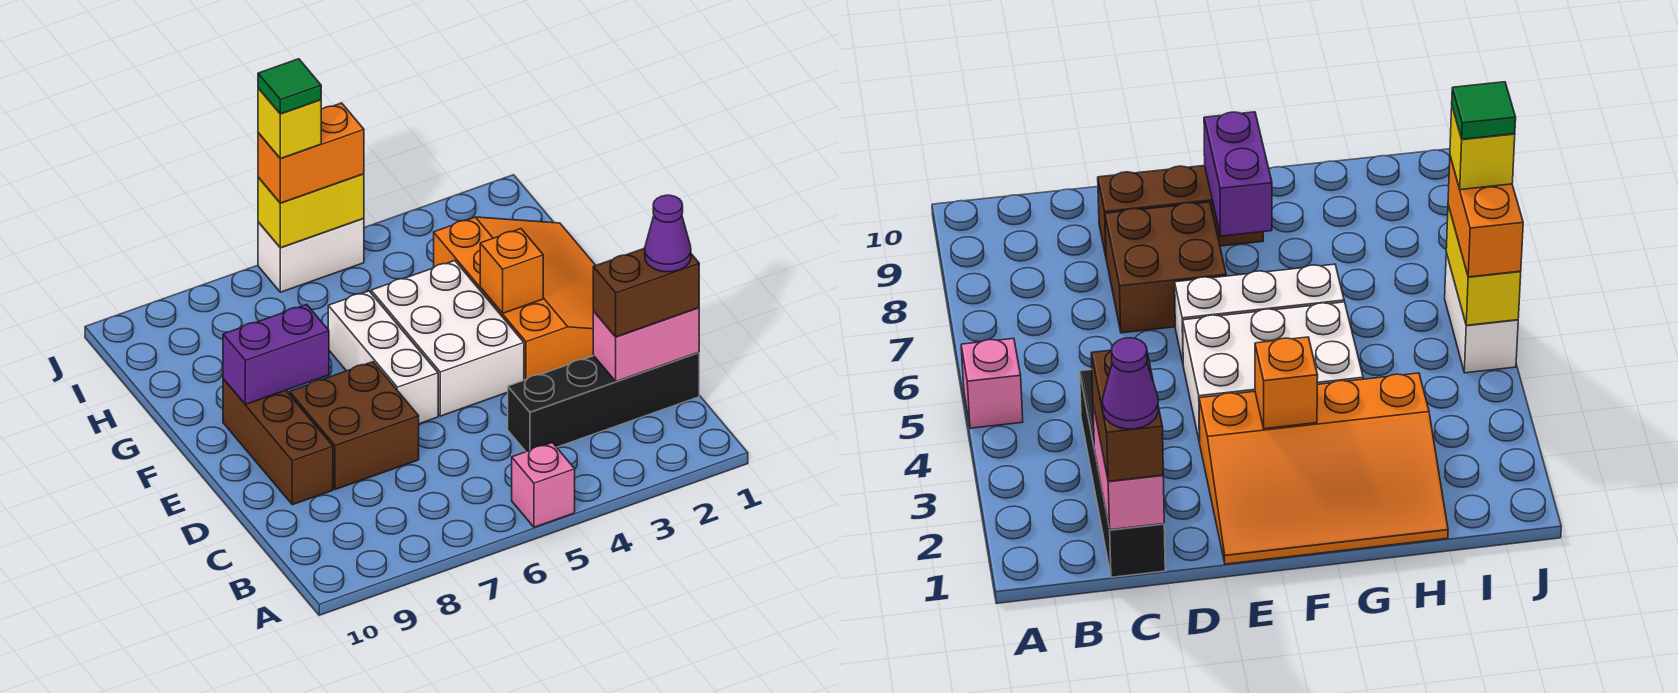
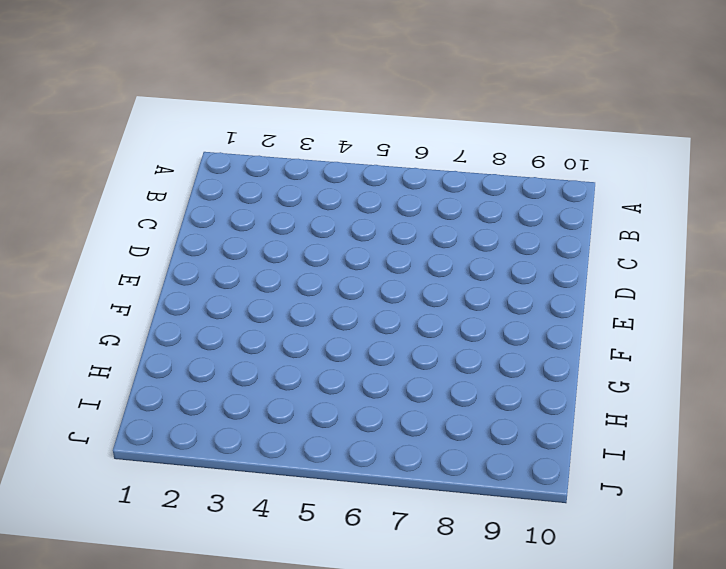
none -> pink brick A5 level 1
none -> black brick C1:C4 level 1
none -> brown brick D7:E8 level 1

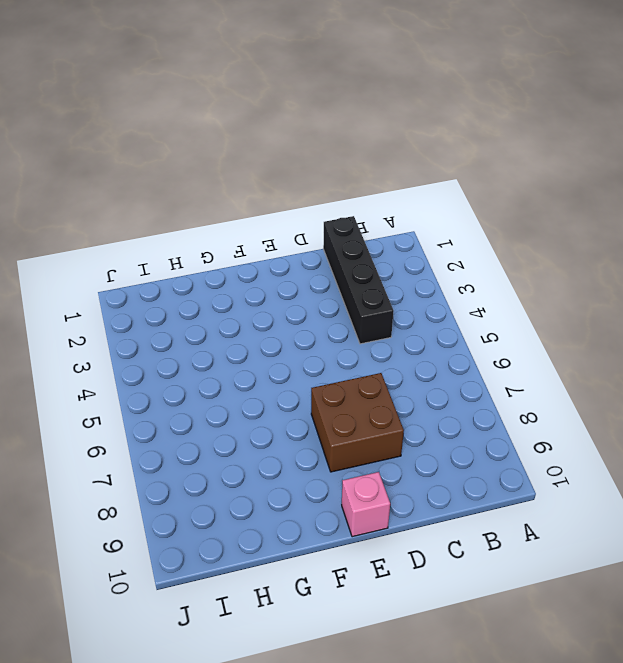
pink brick E10 level 1 -> pink brick A5 level 1
none -> brown brick D9:F9 level 1
none -> orange slope E1:H3 level 1 top 3
none -> white brick E4:G5 level 1

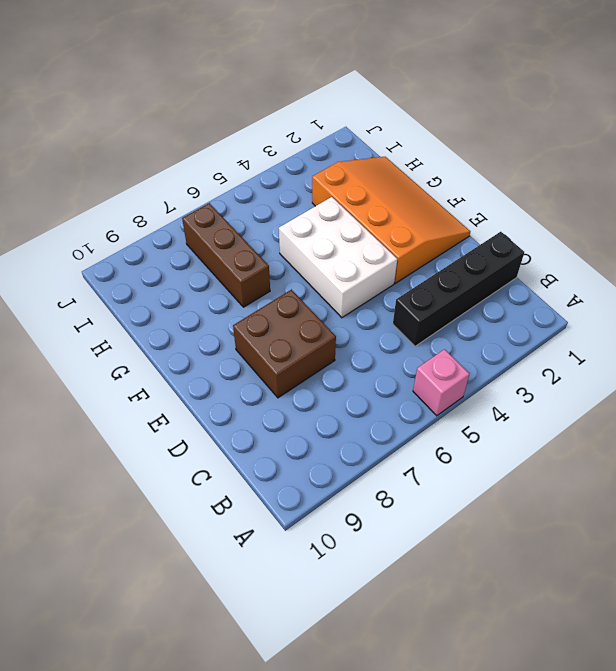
brown brick G7:I7 level 1 -> brown brick D9:F9 level 1
none -> white brick E6:G6 level 1
none -> white brick J5:J6 level 1
none -> pink brick C1:C2 level 2

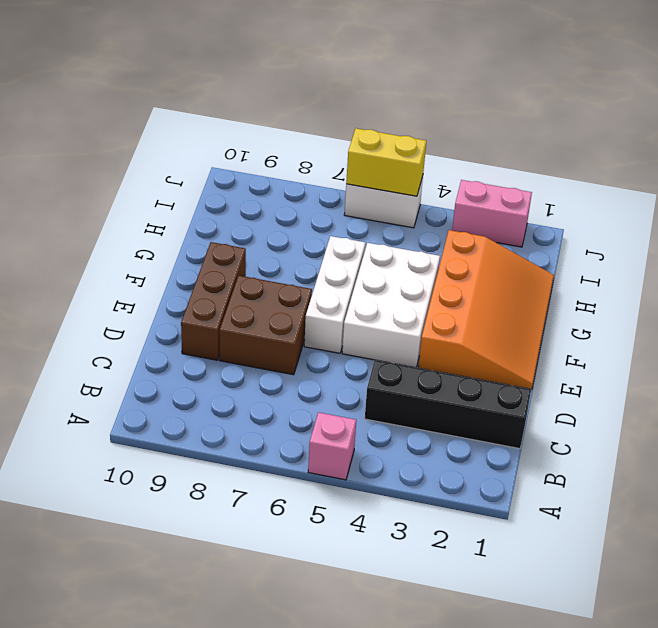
pink brick J2:J3 level 1 -> pink brick C1:C2 level 2
none -> orange brick F3 level 2
none -> purple brick F8:F9 level 2
none -> brown brick C1:C2 level 3

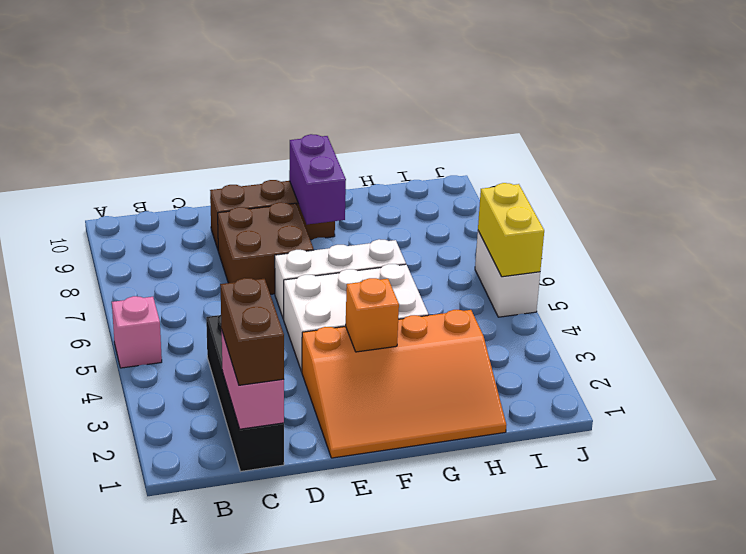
none -> orange brick J5:J6 level 3
none -> purple cone C1 level 4
none -> yellow brick J6 level 4

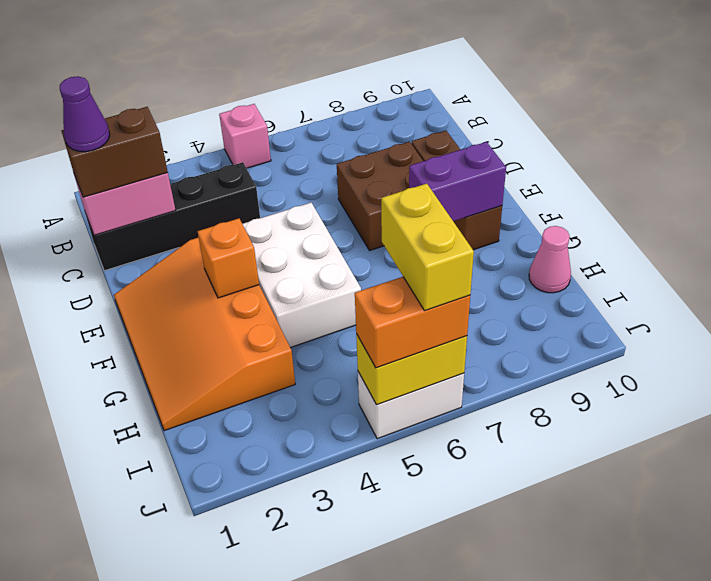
pink cone H10 level 1 -> none
yellow brick I6:J6 level 4 -> yellow brick J6 level 4
none -> white brick E6:G6 level 1
none -> green tile J6 level 5

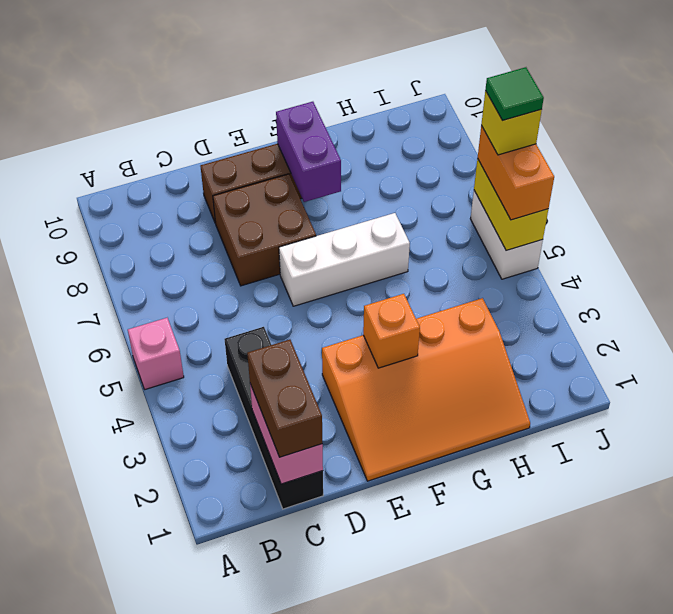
none -> white brick E4:G5 level 1
none -> purple cone C1 level 4

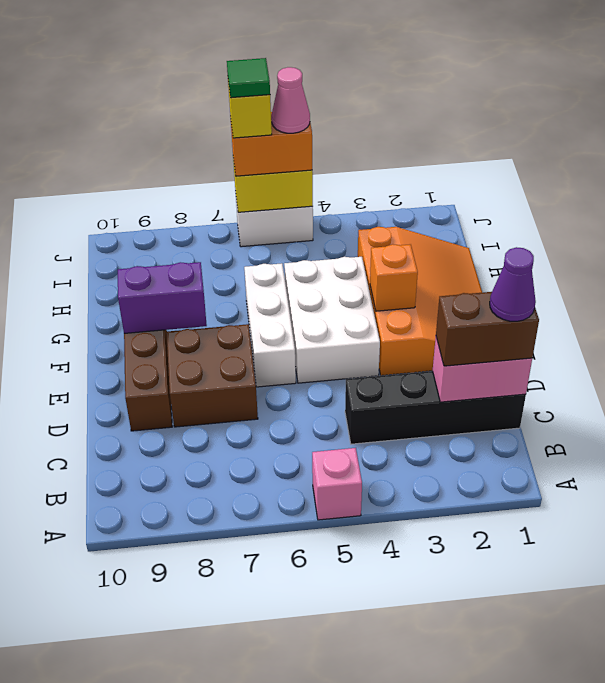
pink cone J5 level 4 -> none

